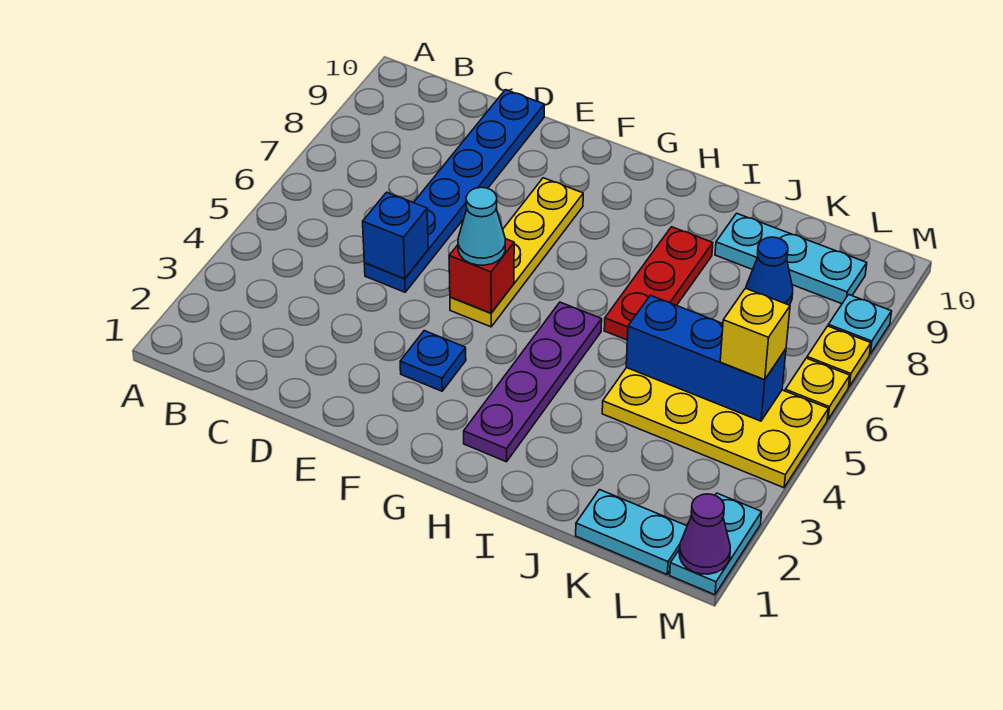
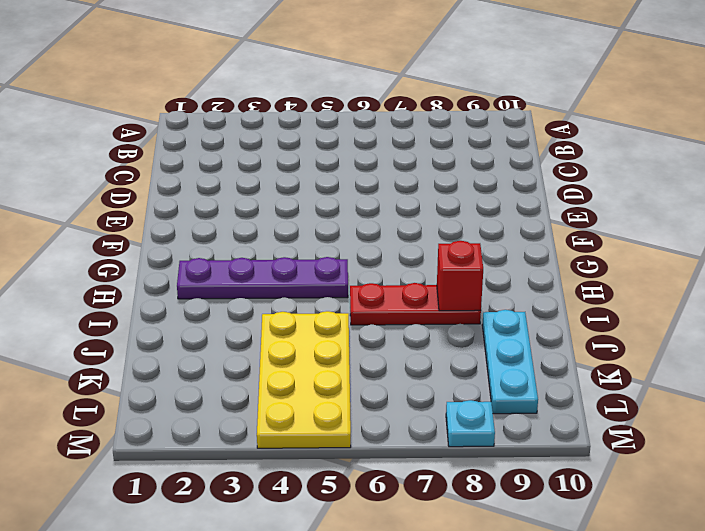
red brick I8 level 2 -> red brick F5 level 2
none -> blue plate D5:D10 level 1
none -> blue plate F3 level 1
none -> yellow plate F5:F8 level 1

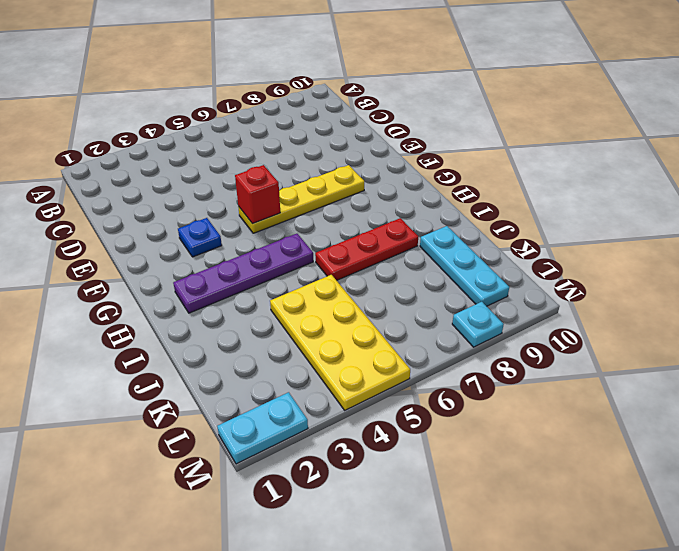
none -> blue plate D5:D10 level 1
none -> cyan plate K1:L1 level 1
none -> blue cone K8 level 1

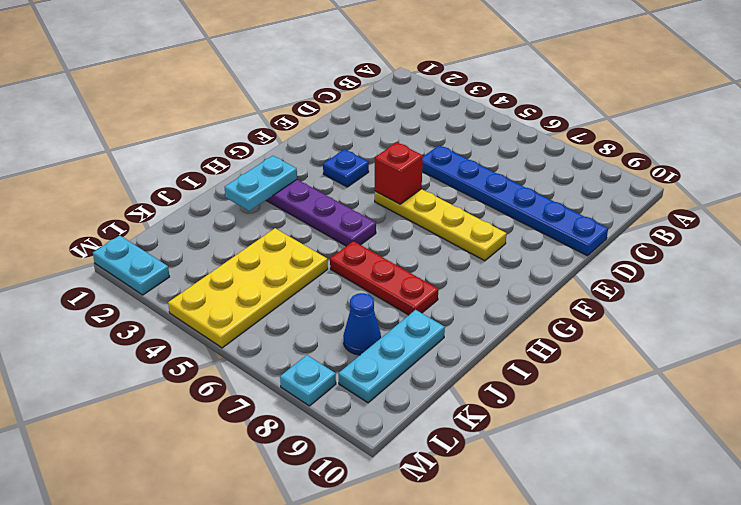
cyan plate H2:I2 level 2 -> cyan plate K1:L1 level 1
none -> yellow plate M6 level 1
none -> yellow plate M7 level 1
none -> blue brick D5 level 2

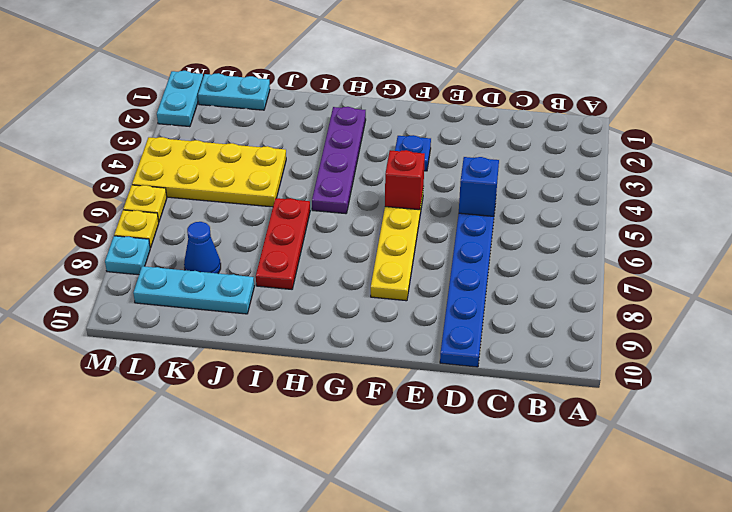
none -> blue brick J5:L5 level 2
none -> purple cone M1 level 2
none -> cyan cone F5 level 3

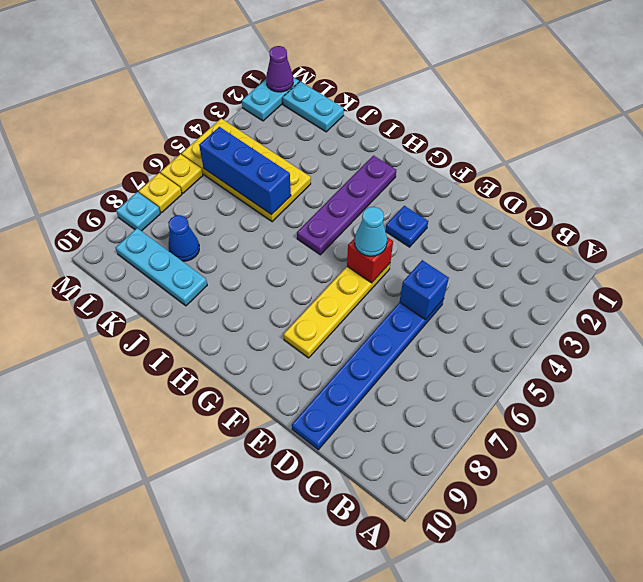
none -> red plate I6:I8 level 1
none -> yellow brick L5 level 3

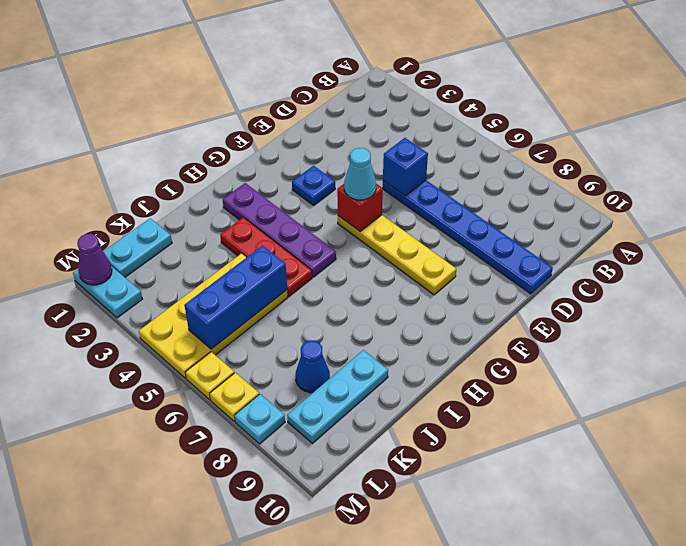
red plate I3:I5 level 1 -> red plate I6:I8 level 1
none -> yellow brick L5 level 3

